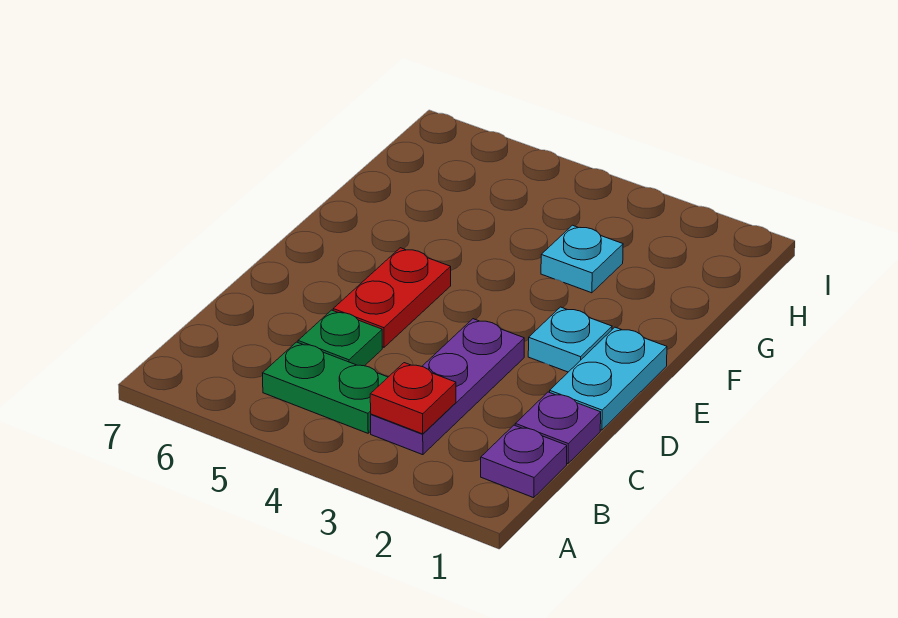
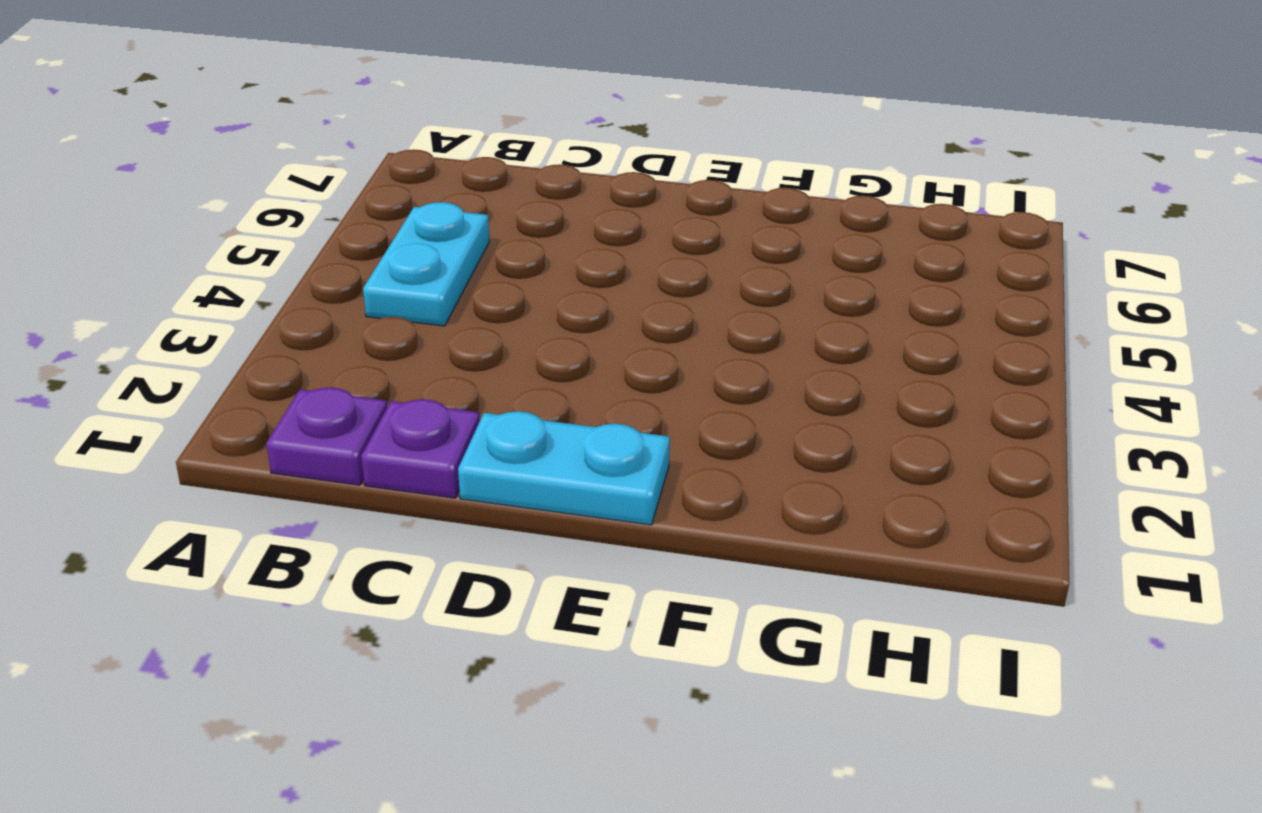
cyan plate B4:B5 level 1 -> green plate B4:B5 level 1
none -> purple plate B3:D3 level 1
none -> green plate C5 level 1

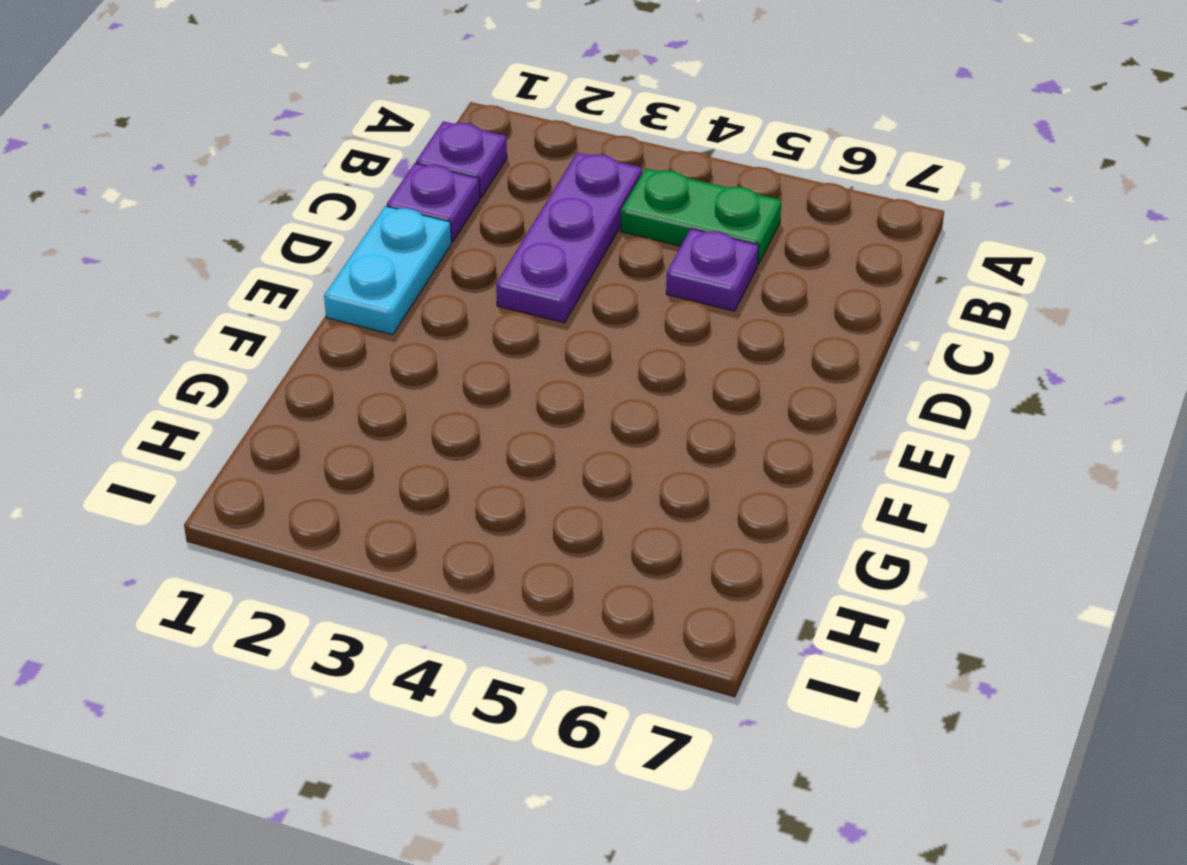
purple plate C5 level 1 -> green plate C5 level 1
none -> red plate D5:E5 level 1
none -> cyan plate E2 level 1

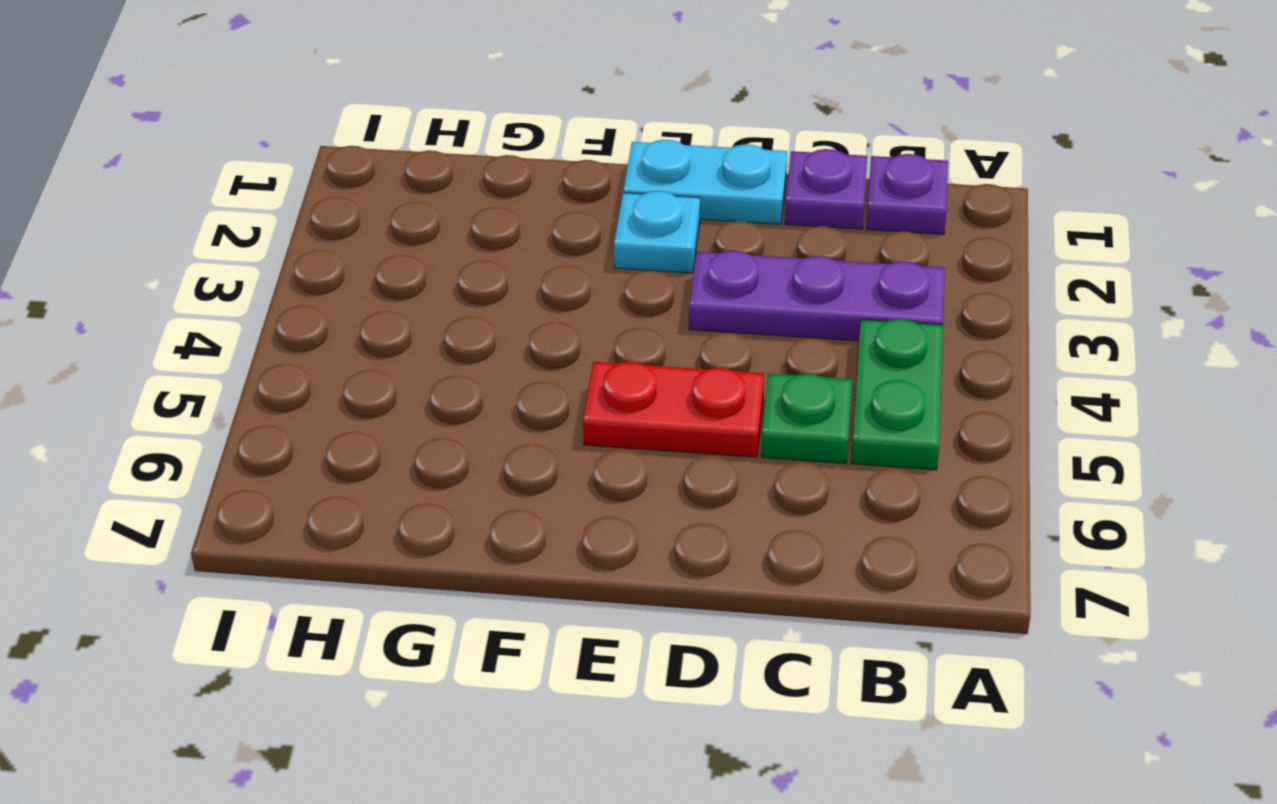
none -> cyan plate G3 level 1
none -> red plate B3 level 2

